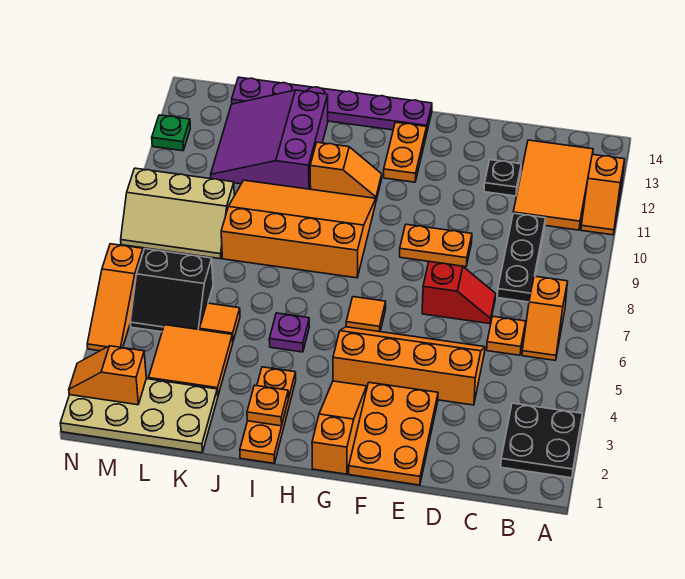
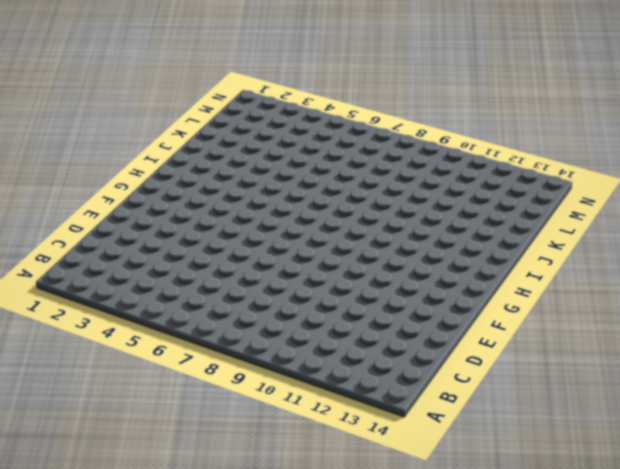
none -> black plate A2:B3 level 1
none -> orange slope A11:A12 level 1 top 12
none -> orange slope B6:B7 level 1 top 7

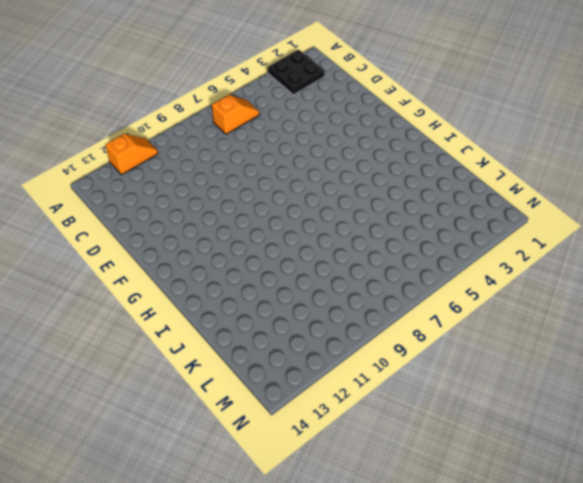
none -> orange tile B11:C13 level 1
none -> orange plate C6 level 1
none -> black plate C8:C10 level 1

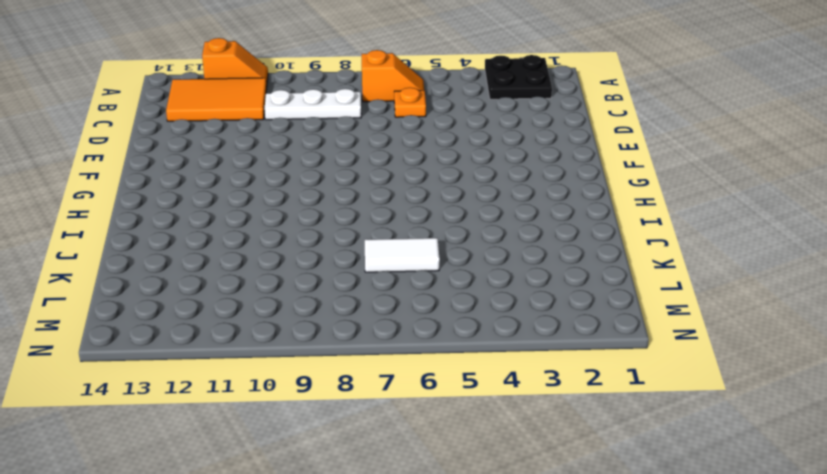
white plate C8:C10 level 1 -> black plate C8:C10 level 1
white tile K6:K7 level 1 -> none
none -> orange slope D4:G5 level 1 top 4
none -> red slope D7:E7 level 1 top E
none -> black plate D12 level 1

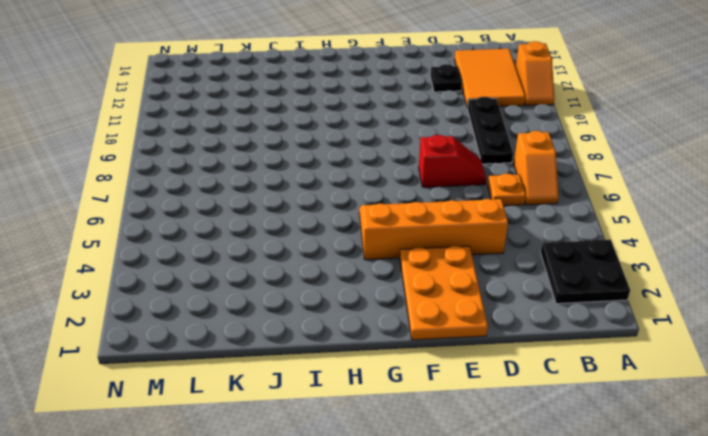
none -> orange plate E9:F9 level 1
none -> orange slope G1:G3 level 1 top 1
none -> orange tile G6 level 1

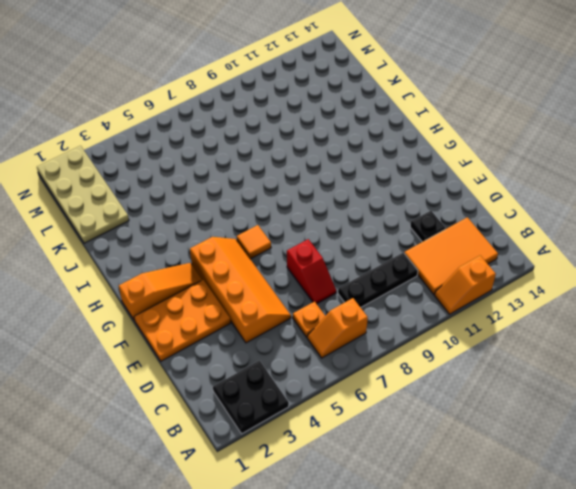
none -> orange plate E9:F9 level 1
none -> orange plate G12:G13 level 1
none -> purple plate G14:L14 level 1

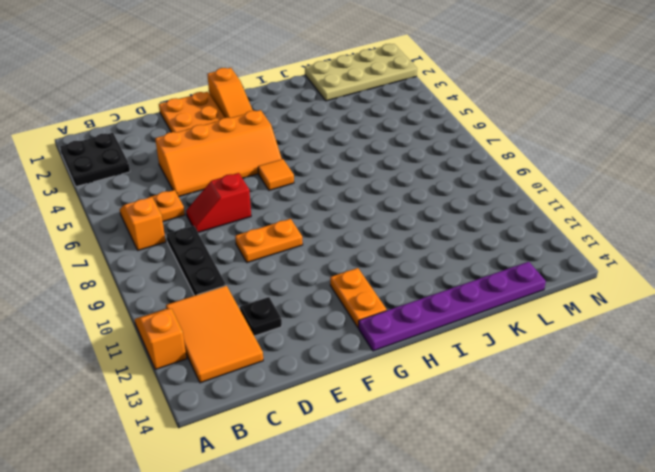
none -> orange slope H8:K10 level 1 top 8
none -> orange slope H11:I11 level 1 top I
none -> orange plate I1:I3 level 1

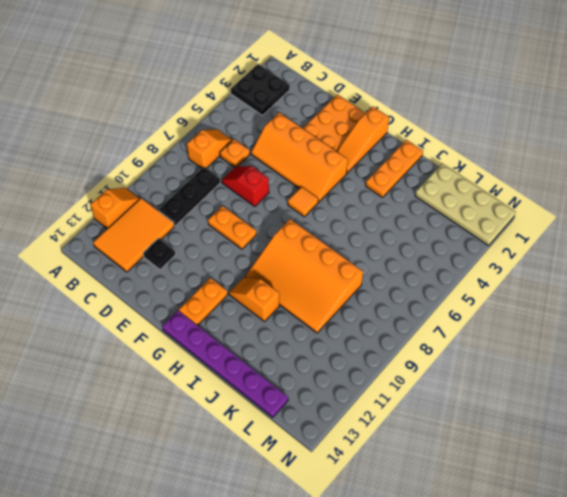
none -> purple plate I5 level 1
none -> purple slope J11:L13 level 1 top J
none -> orange tile K3:L4 level 1

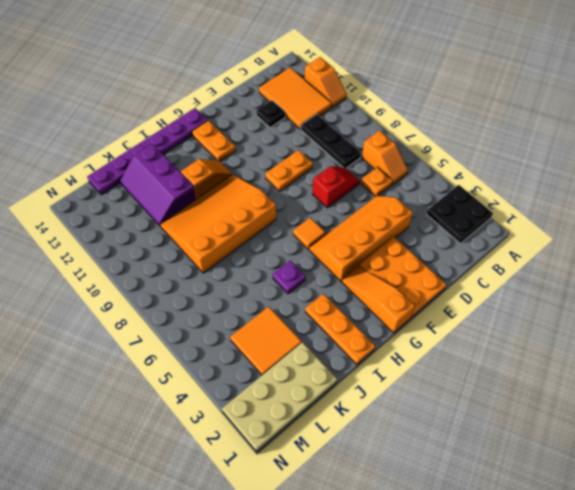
purple slope J11:K13 level 1 top J -> purple slope J11:L13 level 1 top J
none -> orange tile K5 level 1
none -> black slope L5:M6 level 1 top 6
none -> tan slope L8:N9 level 1 top 9

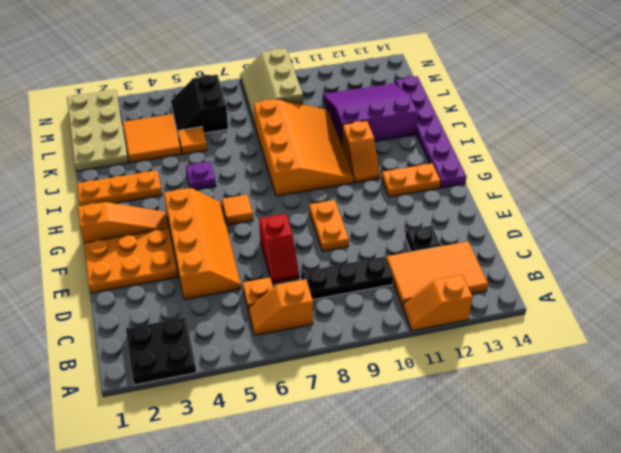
none -> orange slope N4:N6 level 1 top 6
none -> green plate N12 level 1
none -> orange plate I2 level 2

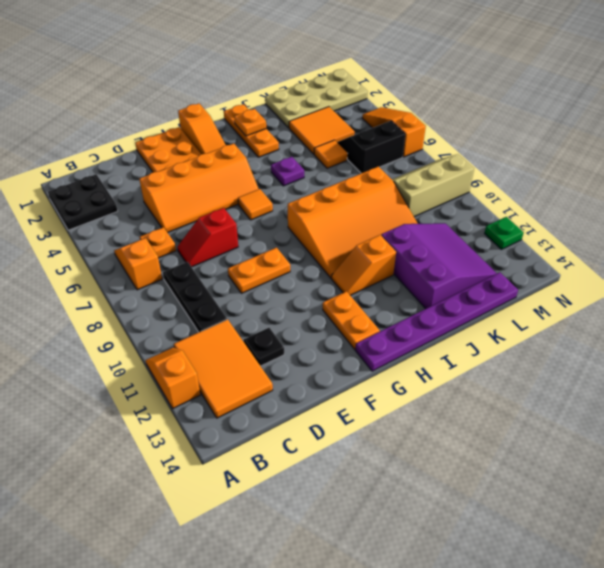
none -> orange slope M2:N2 level 2 top M

